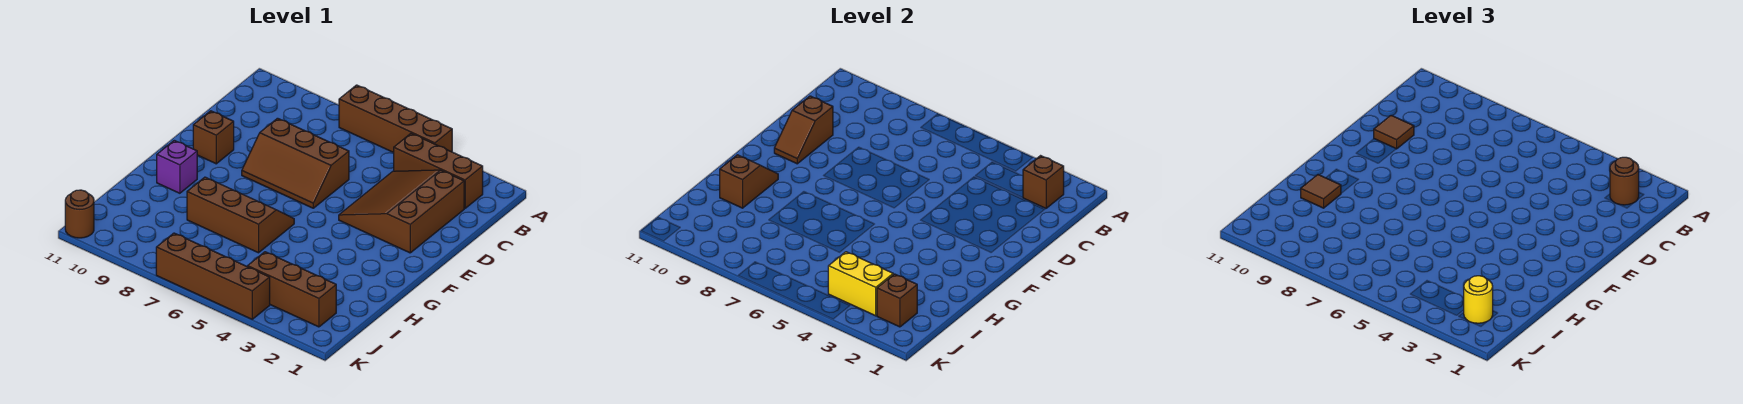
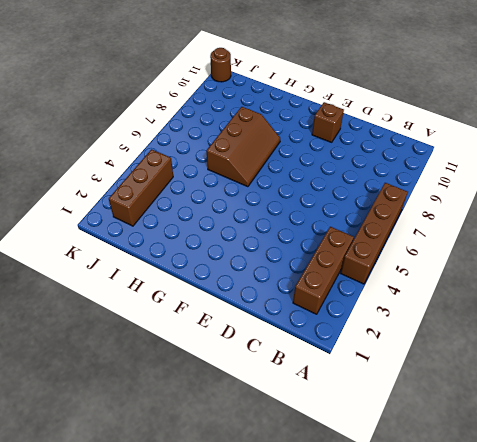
none -> brown slope C2:E4 level 1 top 2
none -> brown slope D6:E8 level 1 top D
none -> purple brick G10 level 1

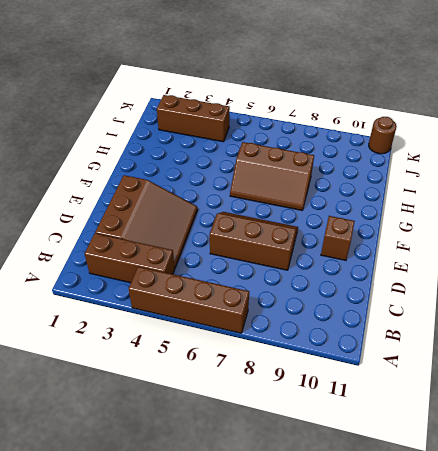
none -> purple brick G10 level 1
none -> brown brick K4:K7 level 1
none -> brown brick B2 level 2

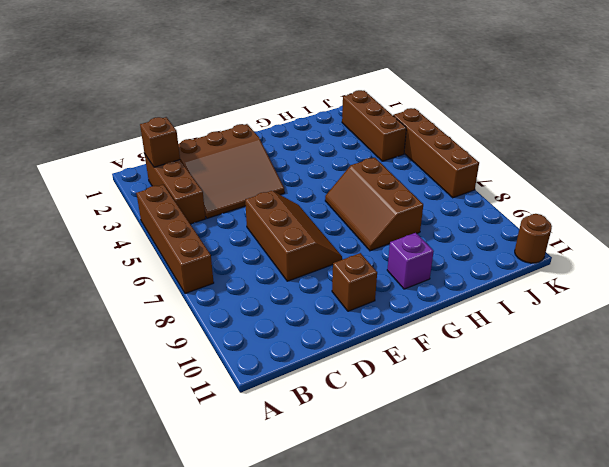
none -> brown slope D10:E10 level 2 top D
none -> brown slope G10:H10 level 2 top H
none -> brown brick J2 level 2

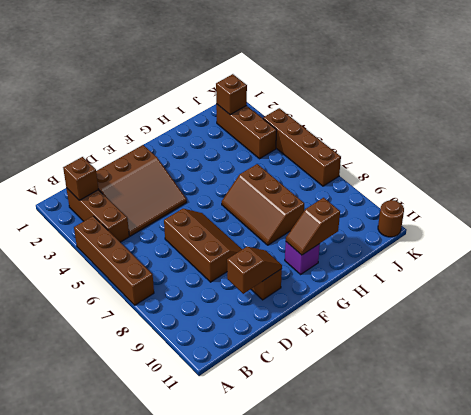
none -> yellow brick J3:J4 level 2
none -> brown round brick B2 level 3
none -> brown tile D10 level 3

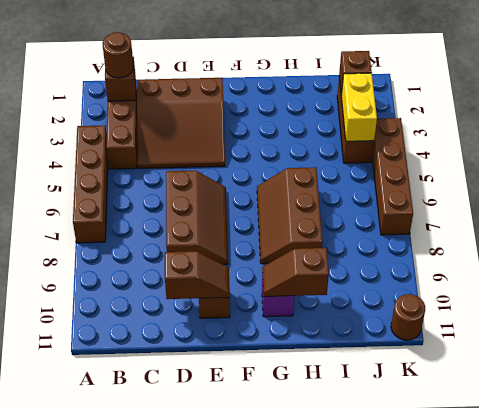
none -> brown tile D10 level 3
none -> brown tile H10 level 3
none -> yellow round brick J2 level 3

